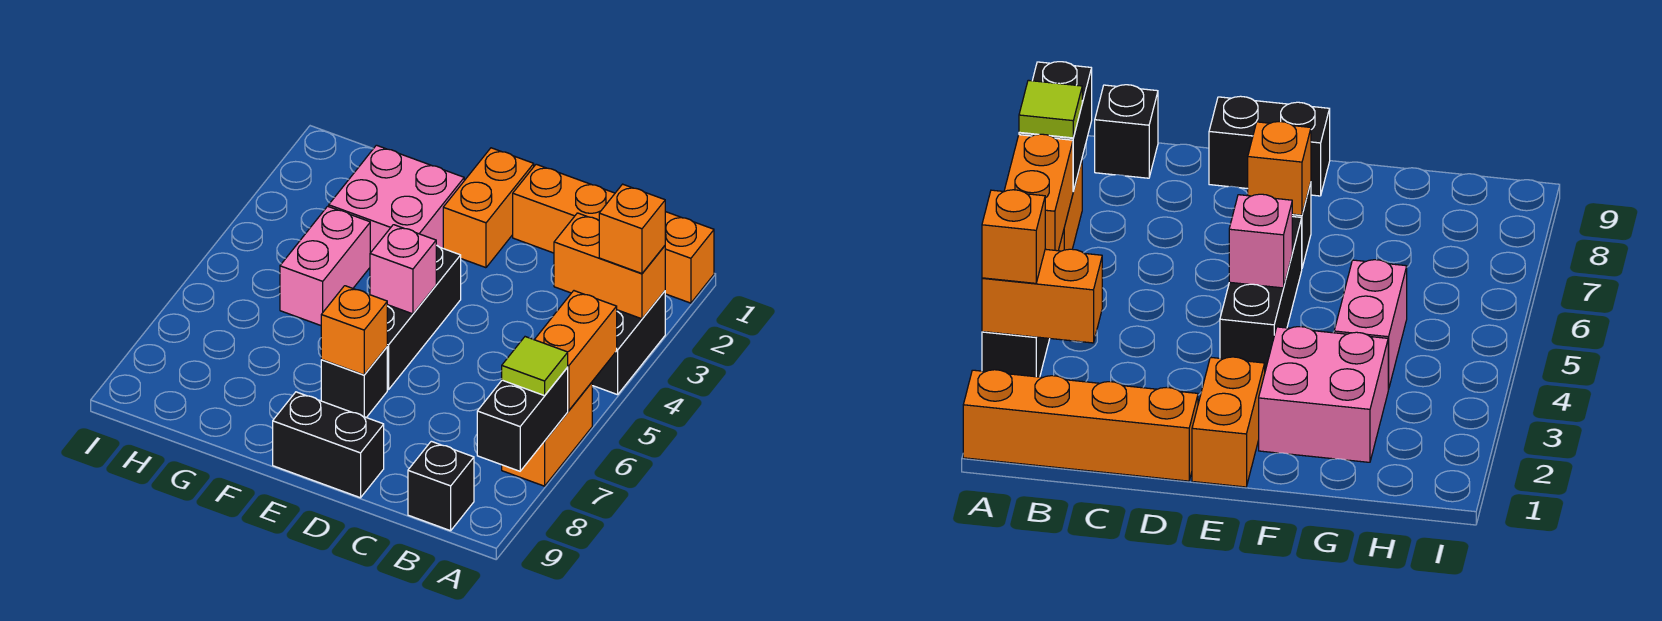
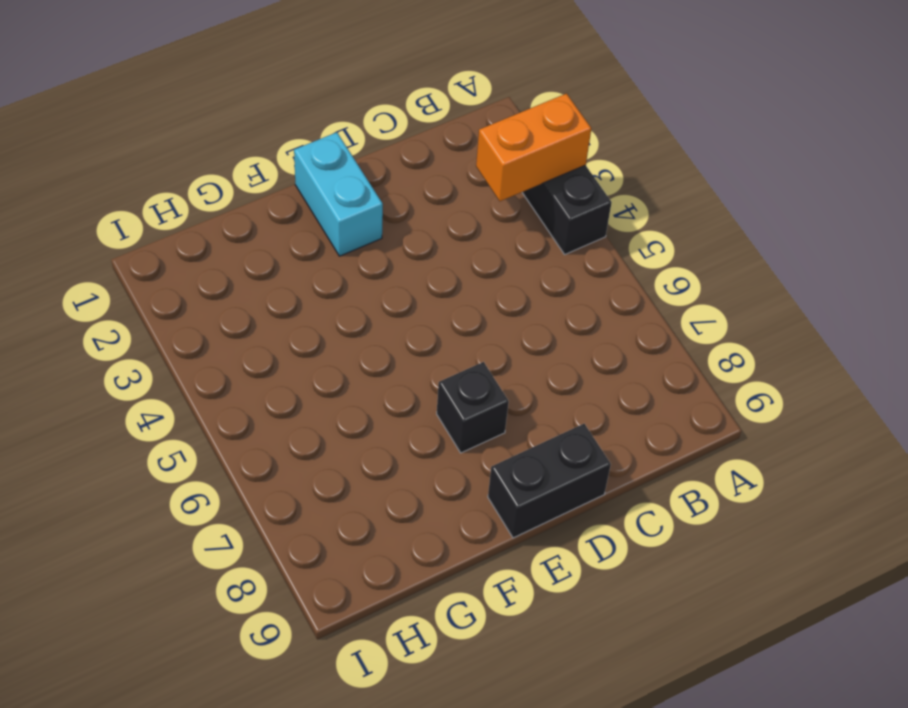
cyan brick E1:E2 level 1 -> orange brick E1:E2 level 1
none -> orange brick A1:D1 level 1
none -> orange brick A6:A7 level 1
none -> black brick B9 level 1

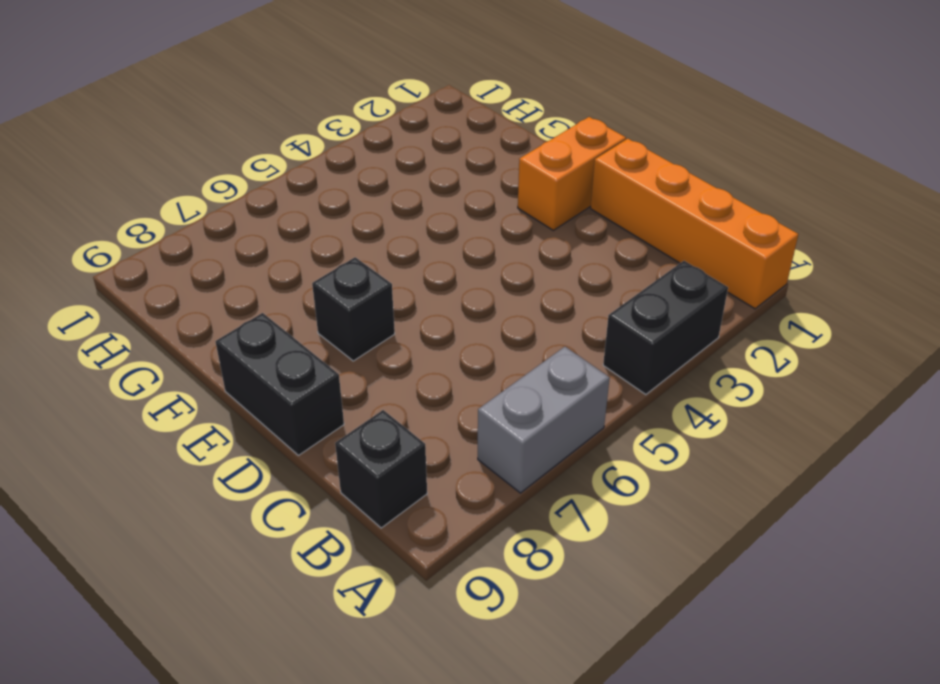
grey brick A6:A7 level 1 -> orange brick A6:A7 level 1
none -> black brick E4:E6 level 1
none -> pink brick F2:G3 level 1
none -> pink brick G4:G5 level 1

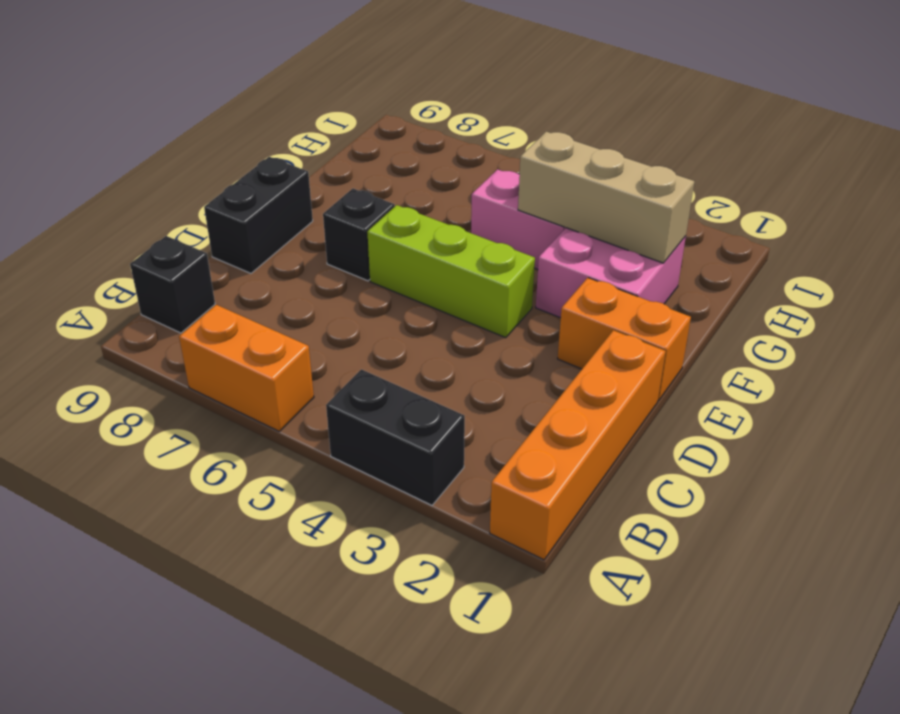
lime brick E4:E6 level 1 -> black brick E4:E6 level 1
tan brick G2:G4 level 2 -> none
none -> orange brick A3:B3 level 2
none -> orange brick A5:A6 level 2
none -> black brick A7:A8 level 2

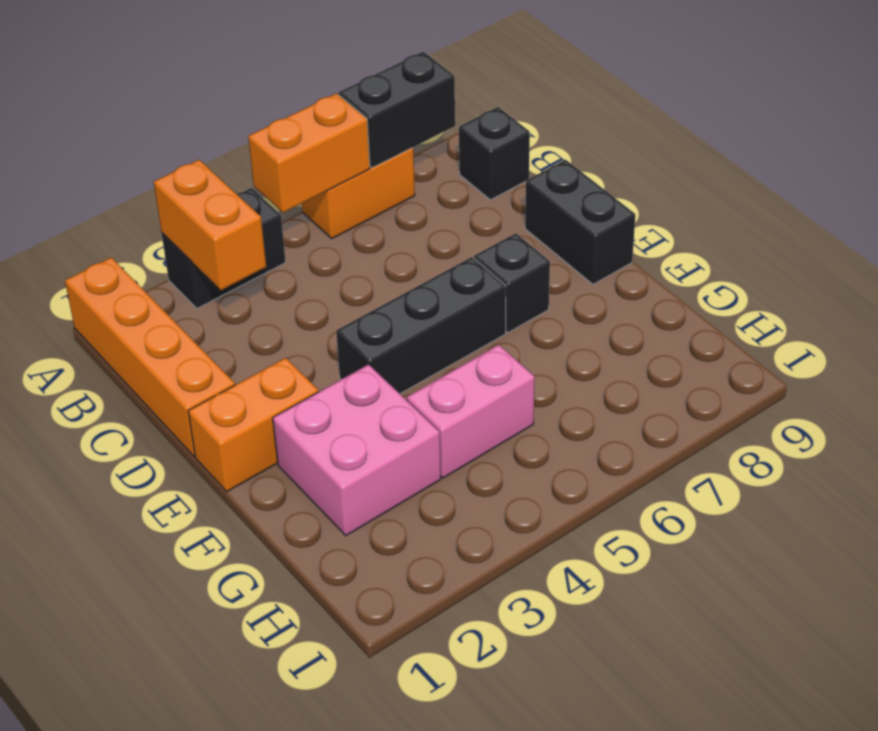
none -> pink brick E5 level 2
none -> orange brick E7 level 2
none -> orange brick A3 level 3

